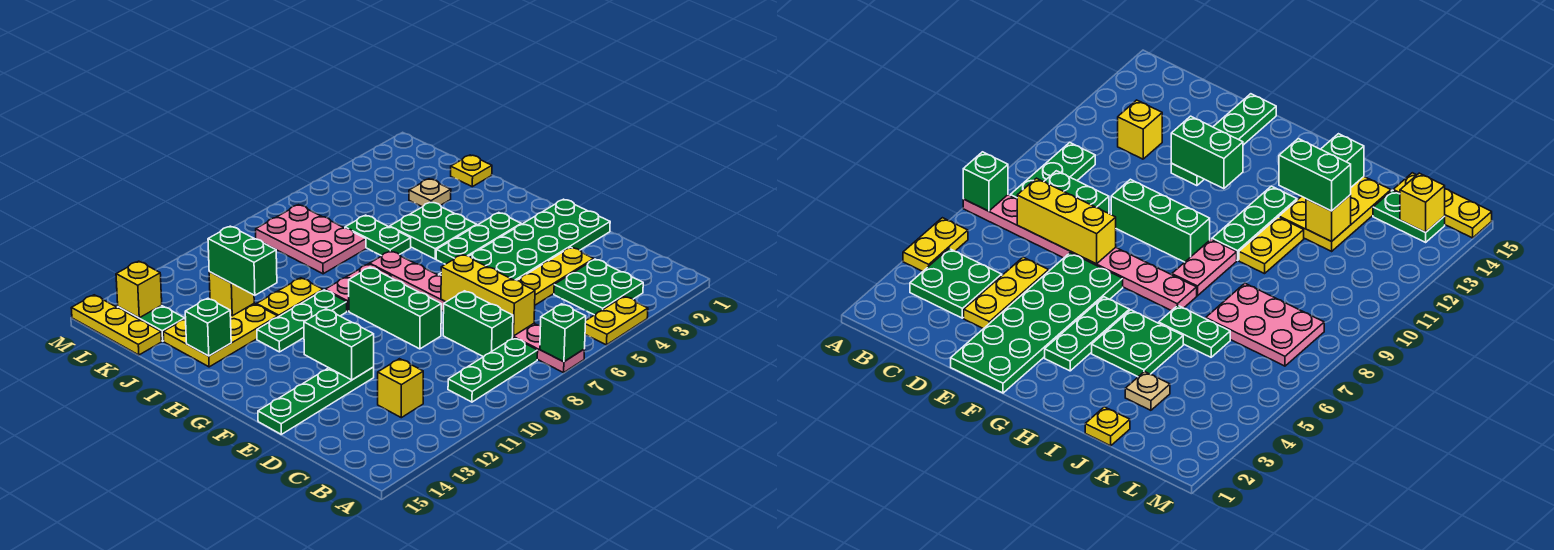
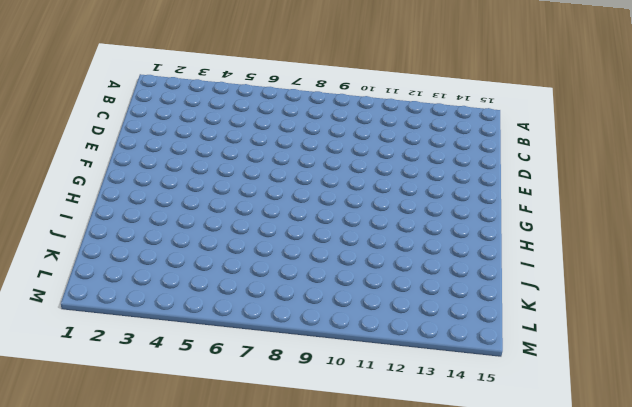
none -> yellow plate A4:A5 level 1
none -> pink plate A7:H7 level 1
none -> green plate B3:C4 level 1

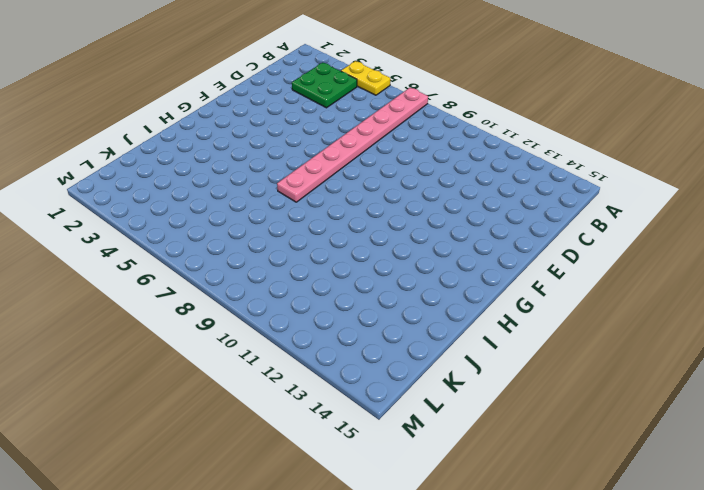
none -> green plate B8:B10 level 1
none -> green brick C8:D8 level 1
none -> yellow brick C12 level 1

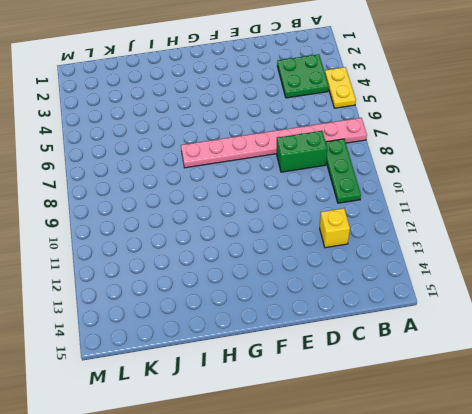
none -> yellow plate D3:D5 level 1
none -> green plate E1:F6 level 1
none -> green brick E9:G9 level 1

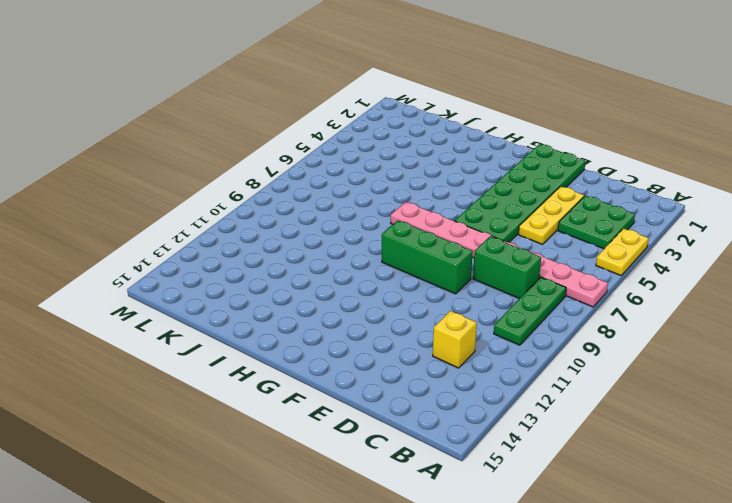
none -> green plate E12:E15 level 1
none -> green plate G3:G5 level 1
none -> green plate H4:I5 level 1

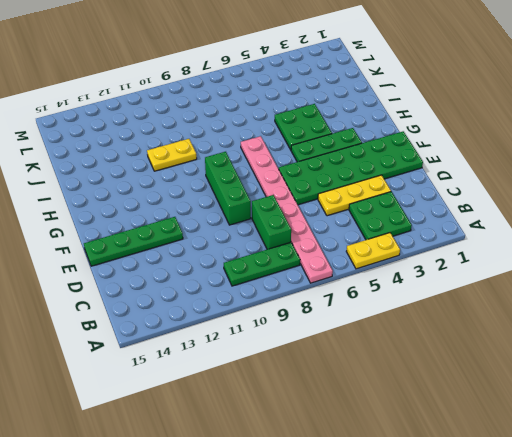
none -> yellow brick C12 level 1
none -> pink plate H8:H9 level 1
none -> green plate H10:H12 level 1

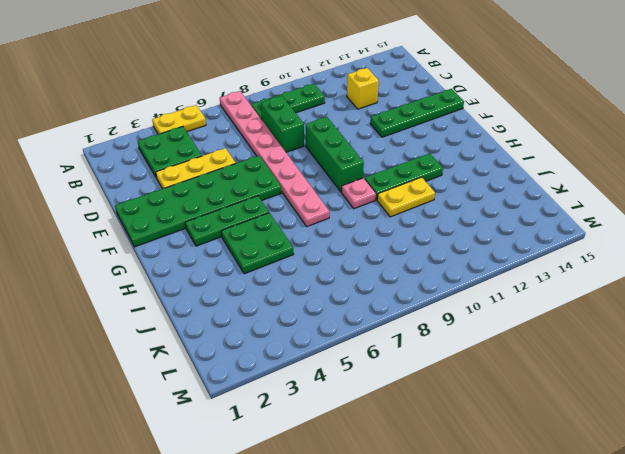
pink plate H9 level 1 -> pink plate H8:H9 level 1
none -> green plate I6:J6 level 1
none -> yellow plate I12:J14 level 1
none -> yellow plate J1 level 1

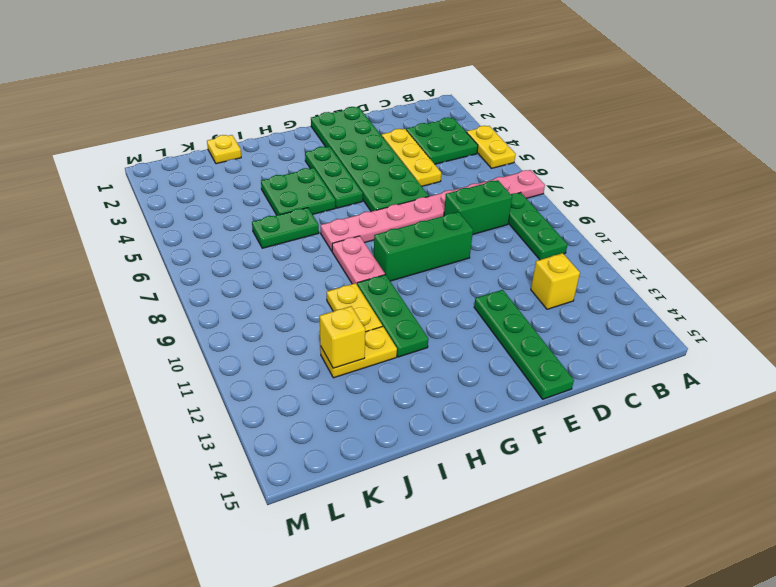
yellow plate I12:J12 level 1 -> yellow plate I12:J14 level 1
none -> tan plate J3 level 1
none -> pink plate J7:L8 level 1
none -> green plate K14:L14 level 1

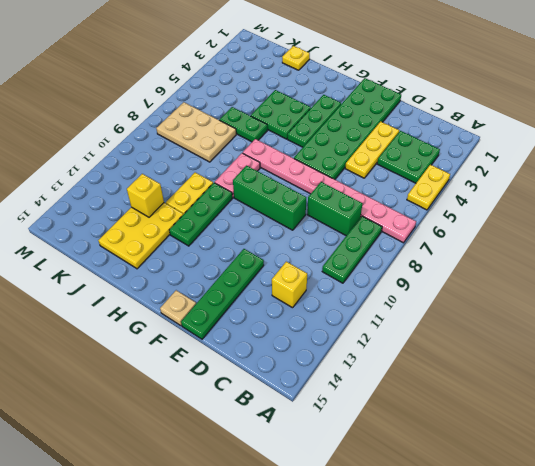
tan plate F15 level 1 -> tan plate J3 level 1
tan plate J7:L8 level 1 -> pink plate J7:L8 level 1
none -> green plate K14:L14 level 1
none -> yellow plate K15:M15 level 1
none -> green brick A7 level 2

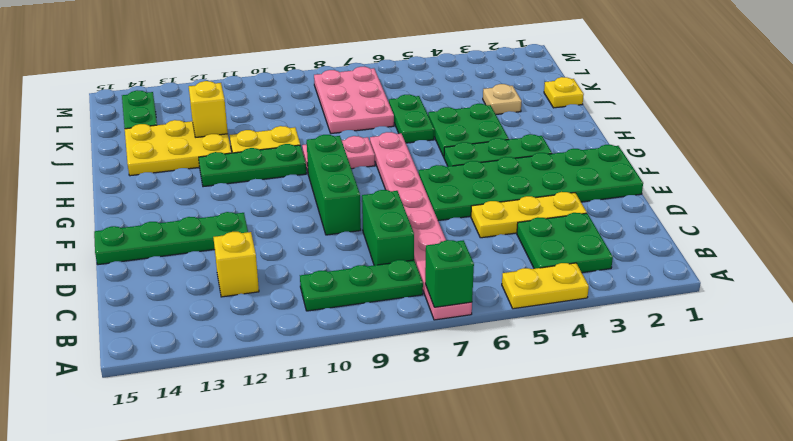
none -> yellow plate K15:M15 level 1
none -> yellow brick C7:E7 level 2
none -> green brick E12:F12 level 2

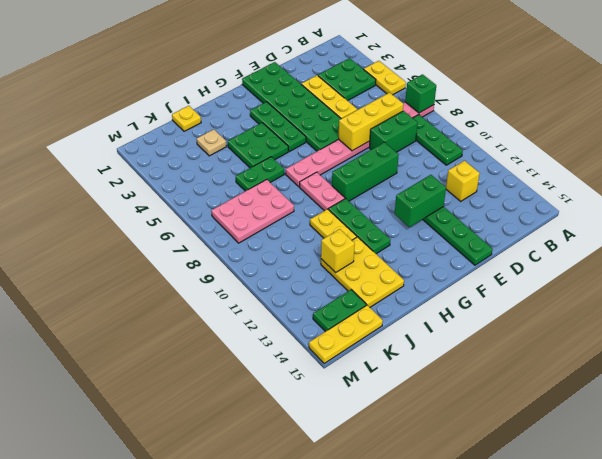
none -> green brick I14 level 2
none -> yellow brick L14 level 2
none -> green brick I12:J12 level 3

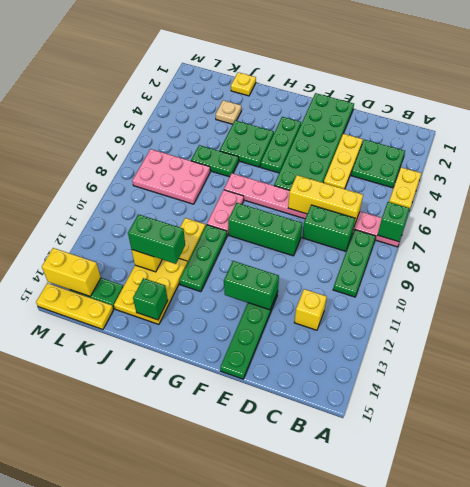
yellow brick L14:M14 level 2 -> yellow brick L14 level 2

